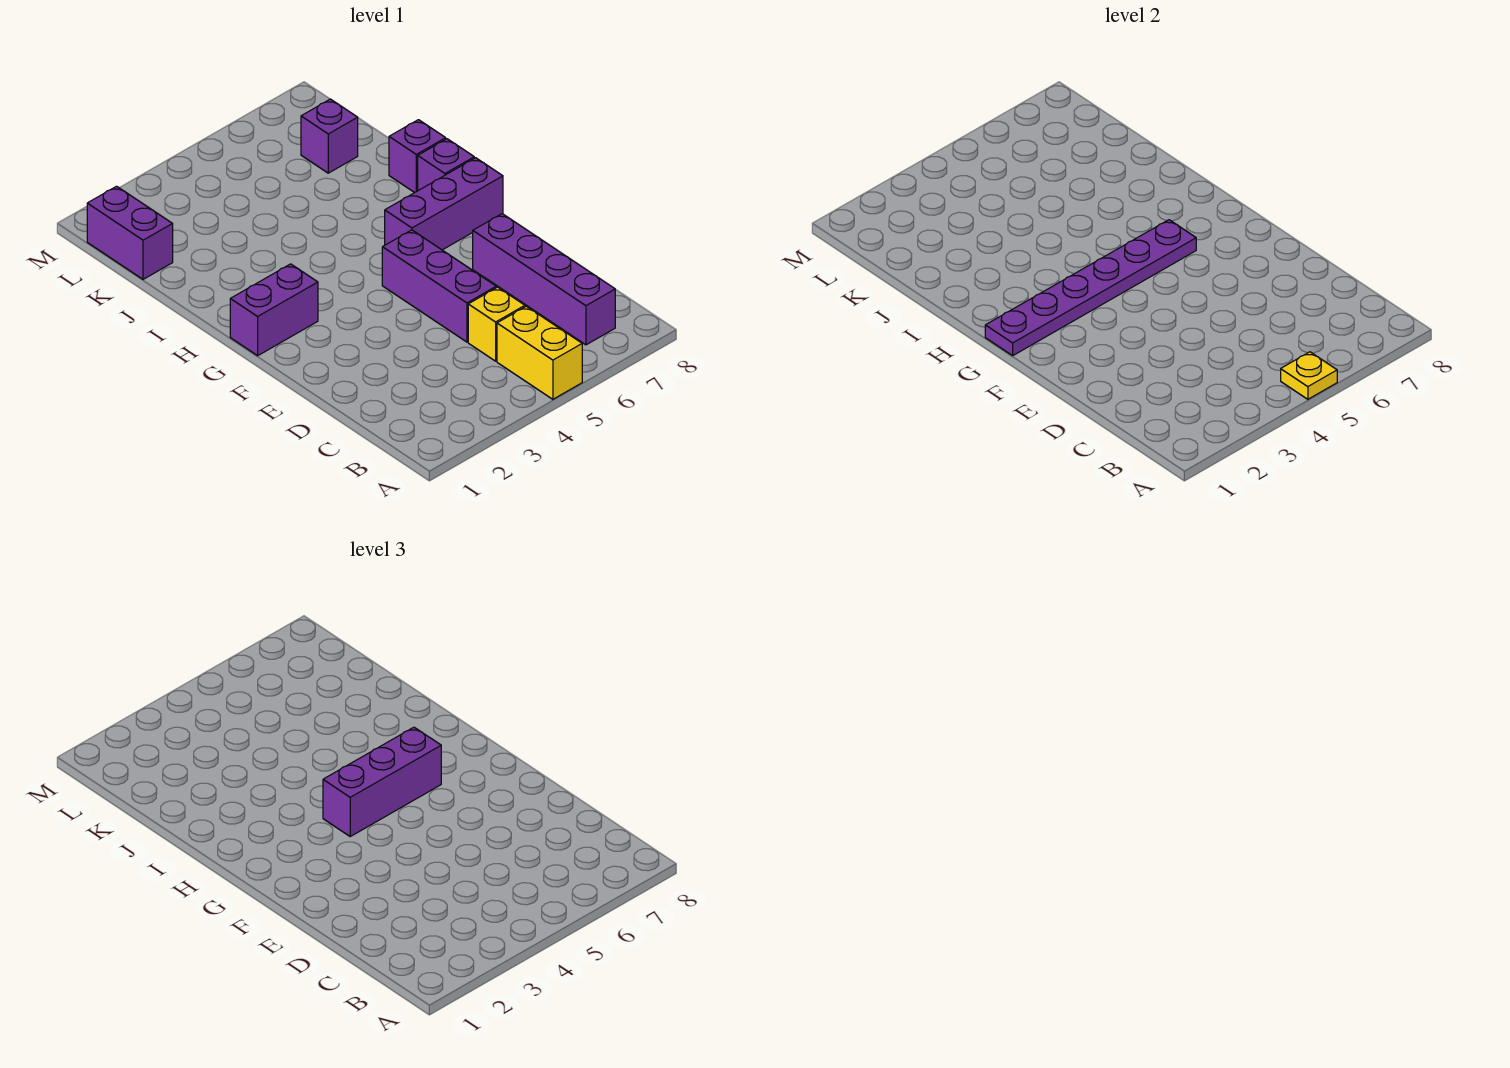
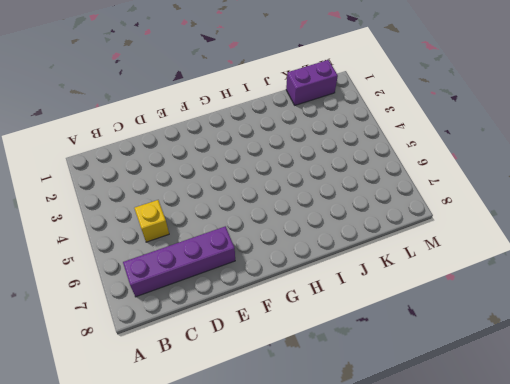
none -> yellow brick A5:B5 level 1
none -> purple brick D5:F5 level 1
none -> purple brick G1:G2 level 1

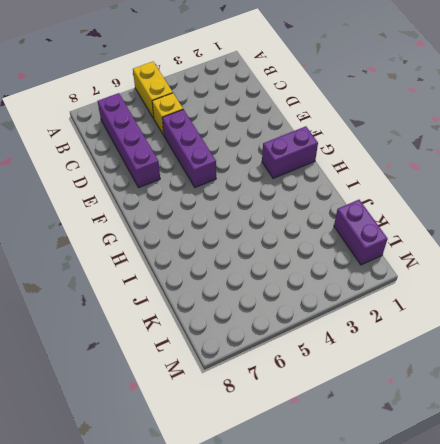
none -> purple brick G6:G8 level 1
none -> purple brick H8 level 1
none -> purple brick I8 level 1

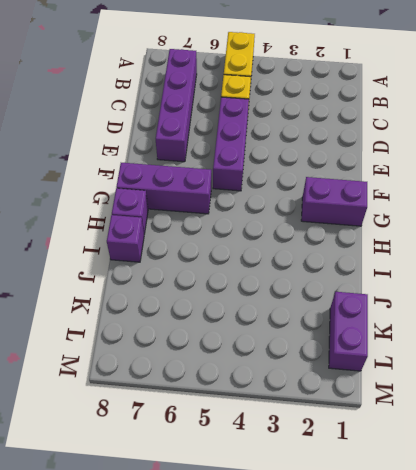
none -> purple brick K7 level 1
none -> yellow plate A5 level 2
none -> purple plate G1:G6 level 2

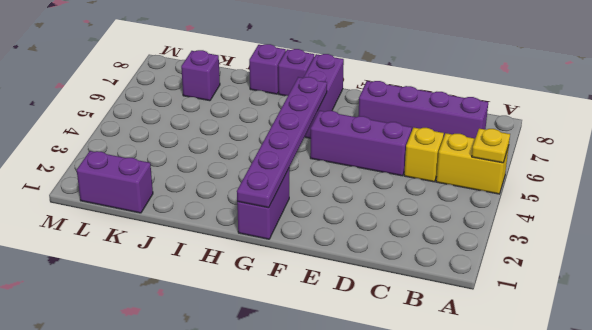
none -> purple brick G4:G6 level 3

